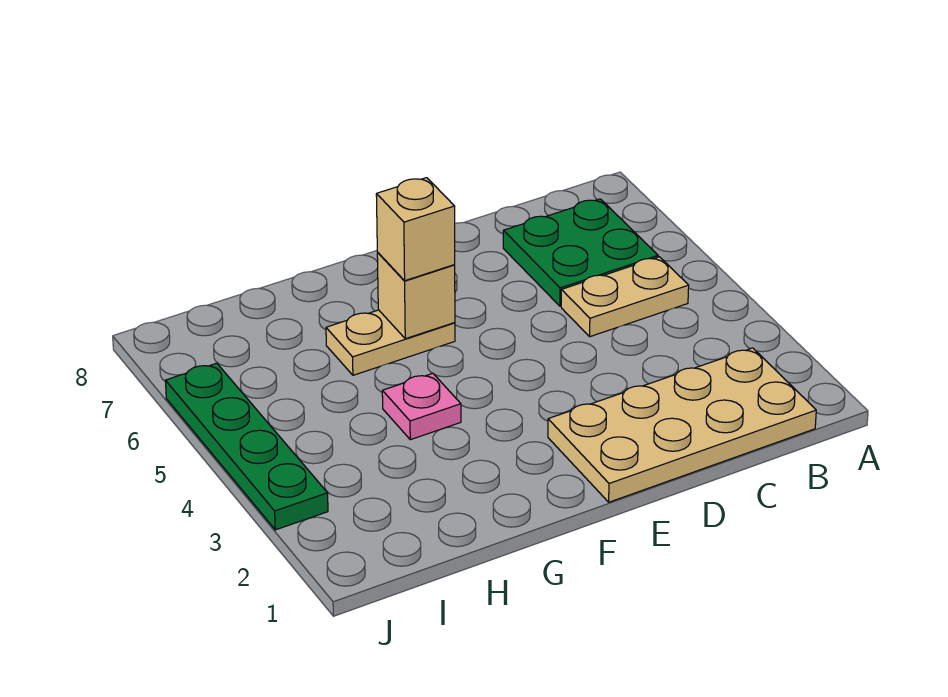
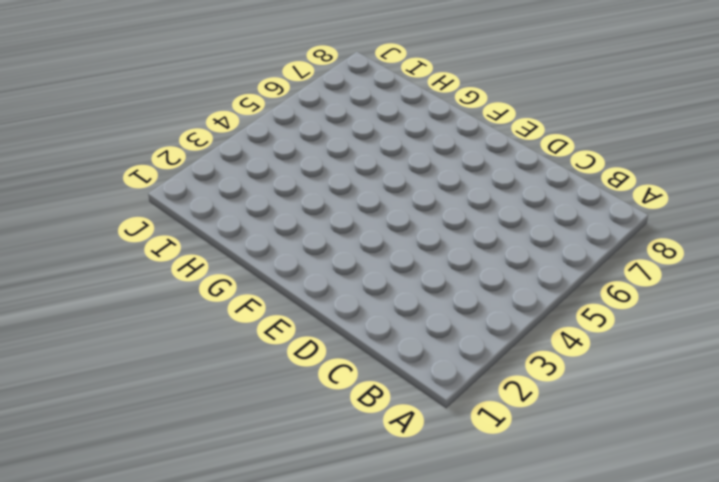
none -> tan plate B1:E2 level 1
none -> tan plate B5:C5 level 1

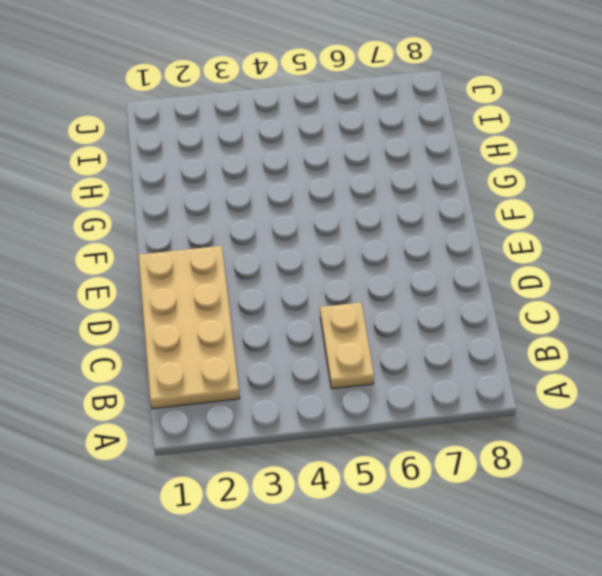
none -> green plate B6:C7 level 1
none -> tan plate F6:G6 level 1

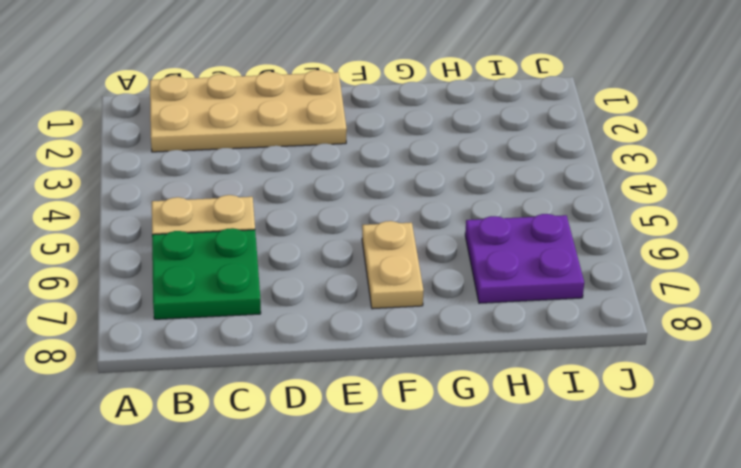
tan plate F6:F7 level 1 -> tan plate F6:G6 level 1
purple plate H6:I7 level 1 -> none
none -> pink plate G4 level 1
none -> green plate J3:J6 level 1

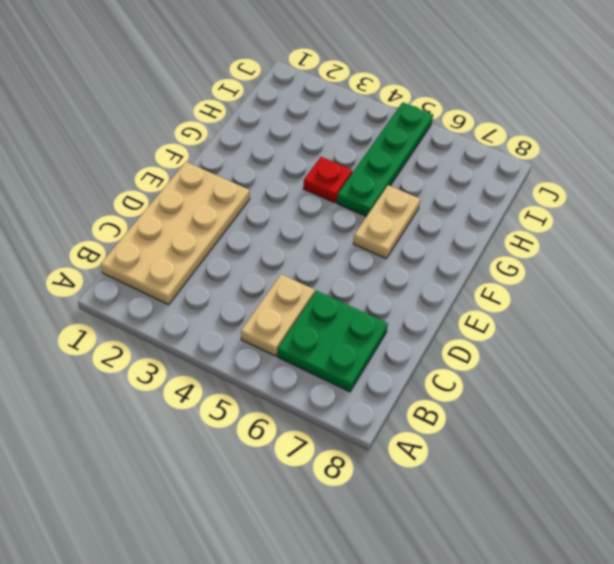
red plate G4 level 1 -> pink plate G4 level 1
green plate G5:J5 level 1 -> green plate J3:J6 level 1
none -> tan brick F6 level 2
none -> tan brick F6 level 3

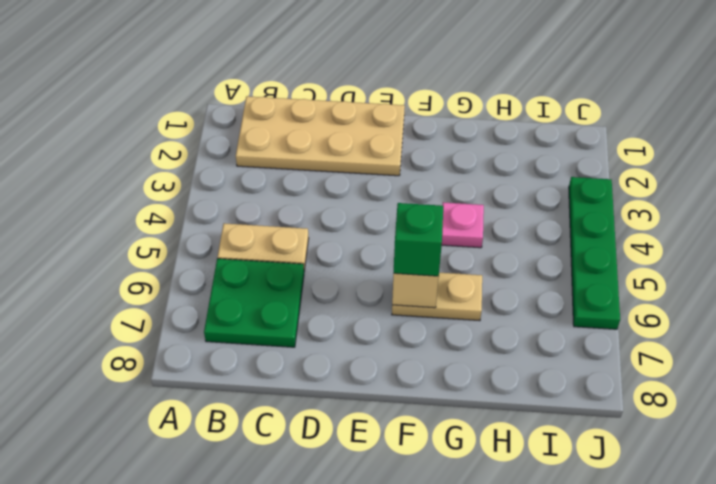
green brick F6 level 3 -> tan brick F6 level 3

